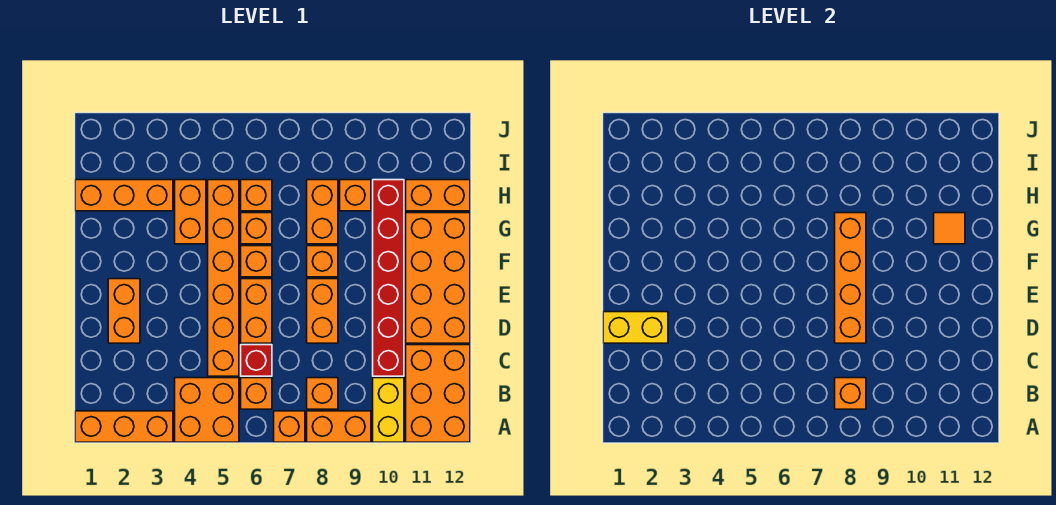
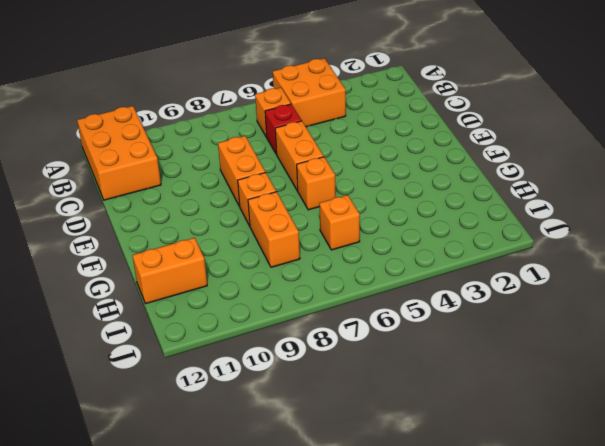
none -> orange brick A1:A3 level 1
none -> orange brick A7 level 1
none -> orange brick A8:A9 level 1

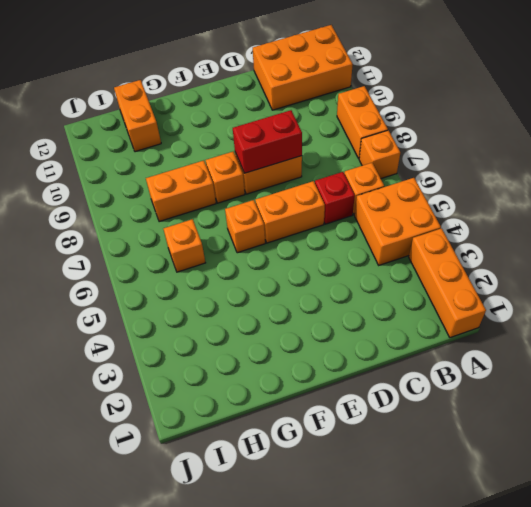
red brick D8:E8 level 2 -> orange brick D8:G8 level 2
none -> yellow brick A10:B10 level 1
none -> orange brick B8 level 1
none -> orange brick C5:H5 level 1

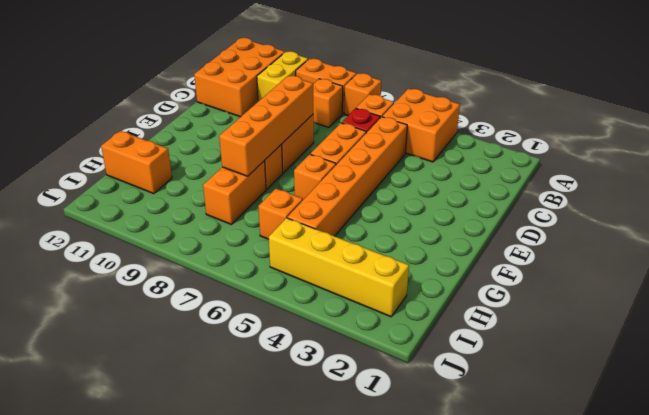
yellow brick I2:I5 level 1 -> none
none -> orange brick A1:A3 level 1
none -> red brick C10:H10 level 1
none -> orange brick D2:E2 level 1

